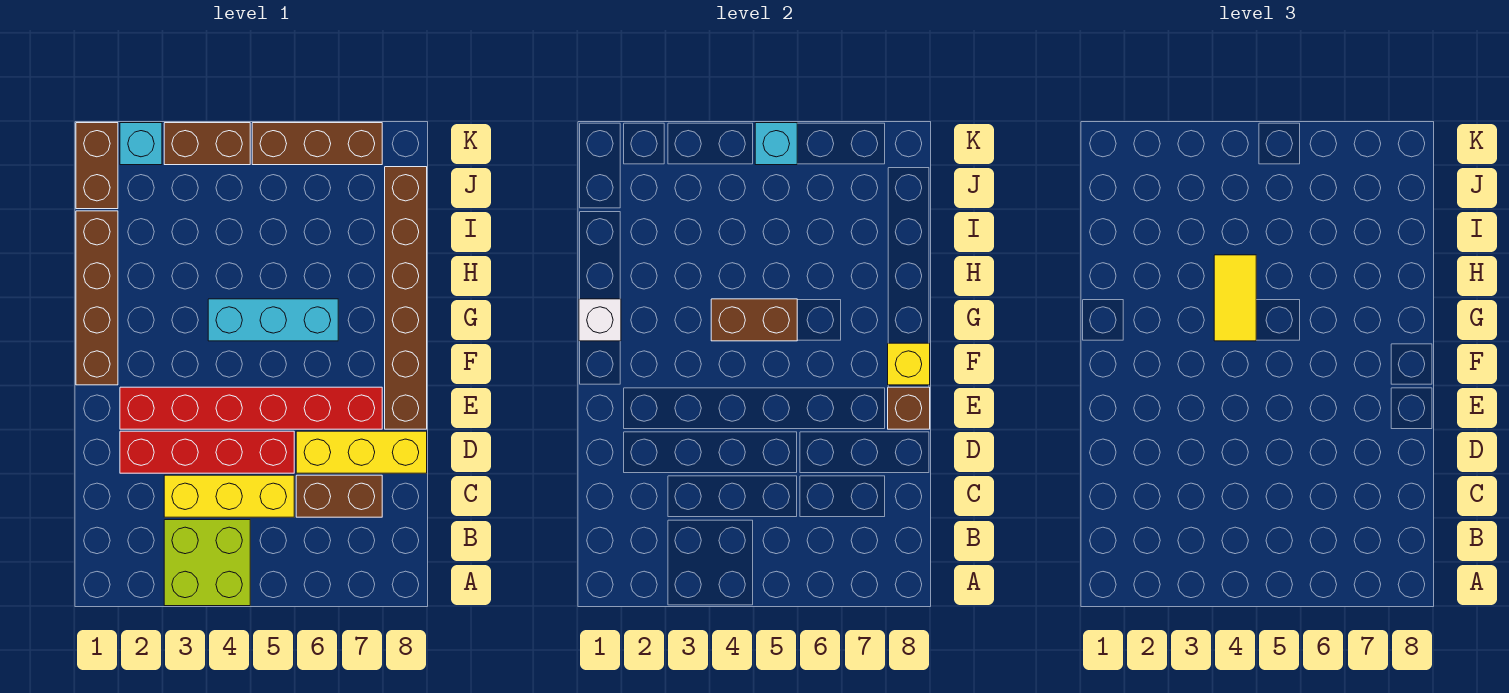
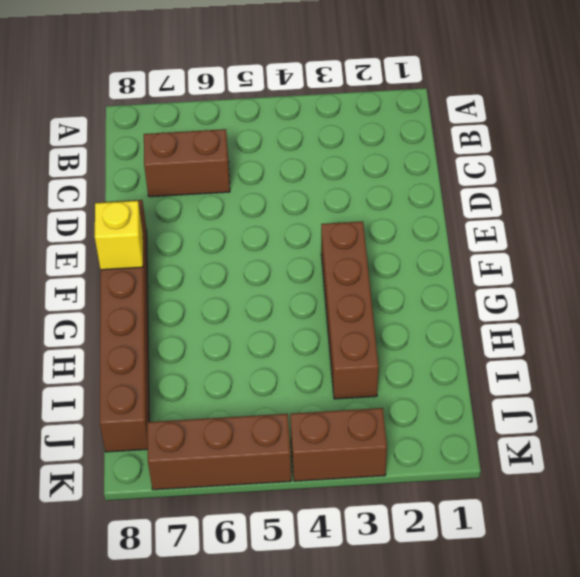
brown brick F3:I3 level 1 -> brown brick F1:I1 level 1
none -> lime brick A3:B4 level 1
none -> yellow brick C3:C5 level 1
none -> red brick D2:D5 level 1

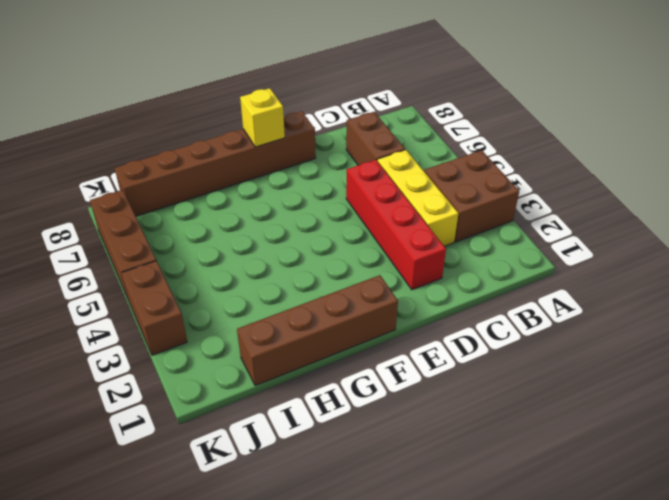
brown brick A3:B4 level 1 -> lime brick A3:B4 level 1
none -> yellow brick D6:D8 level 1
none -> red brick E2:E7 level 1
none -> cyan brick G4:G6 level 1

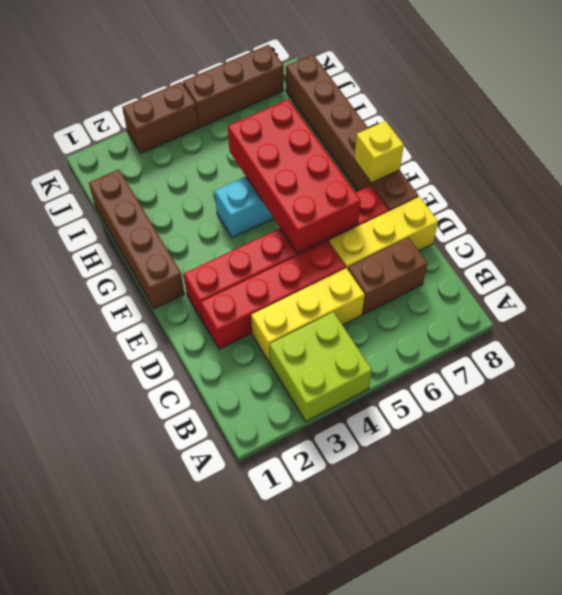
red brick E5:H6 level 2 -> brown brick G4:G5 level 2
none -> brown brick J1:K1 level 1
none -> cyan brick K2 level 1
none -> brown brick E8 level 2

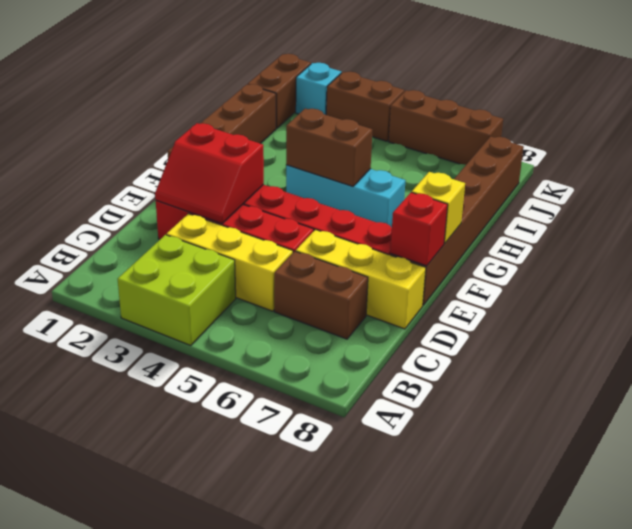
red slope D2:E3 level 2 top E -> none
red brick E8 level 2 -> brown brick E8 level 2
none -> white brick G1 level 2
none -> cyan brick K5 level 2
none -> yellow tile G4:H4 level 3

